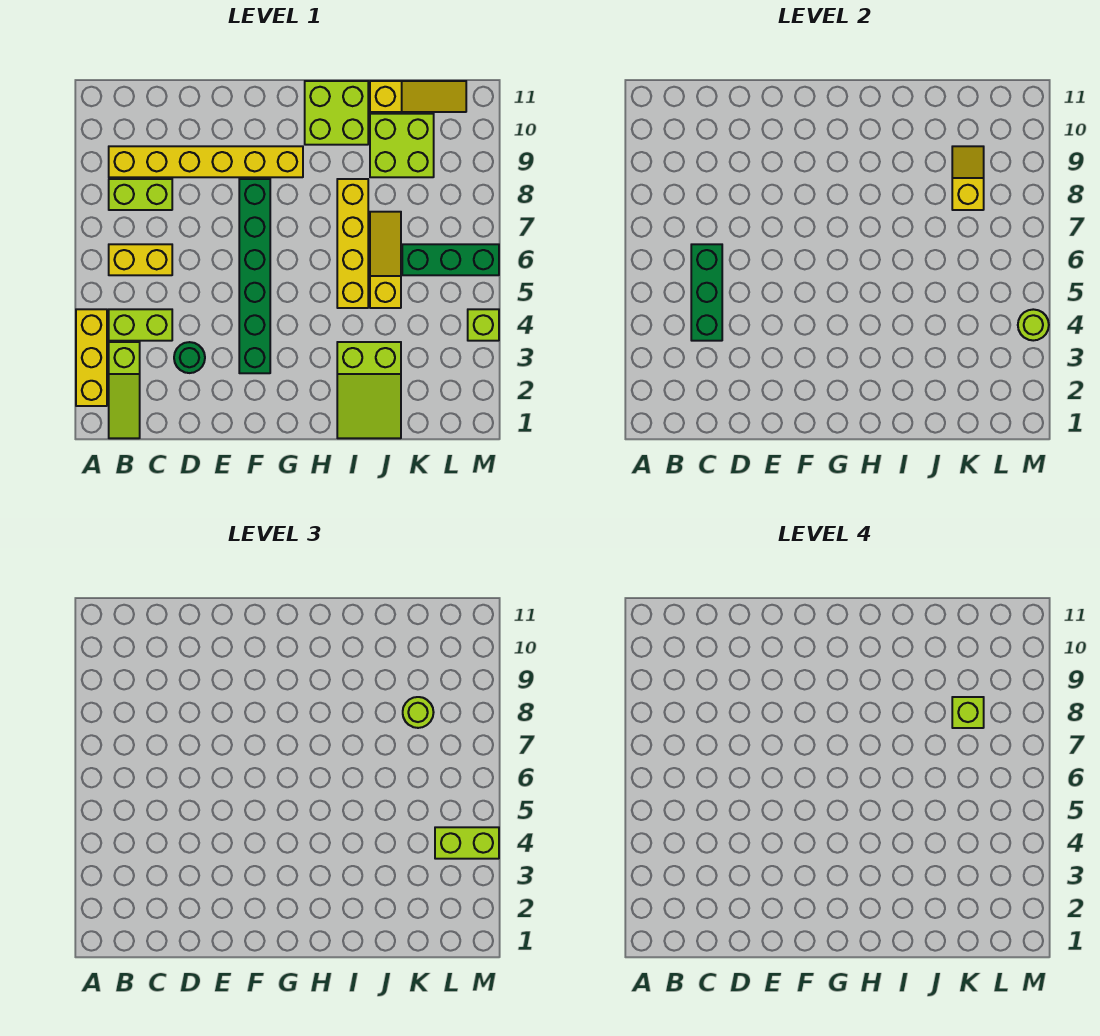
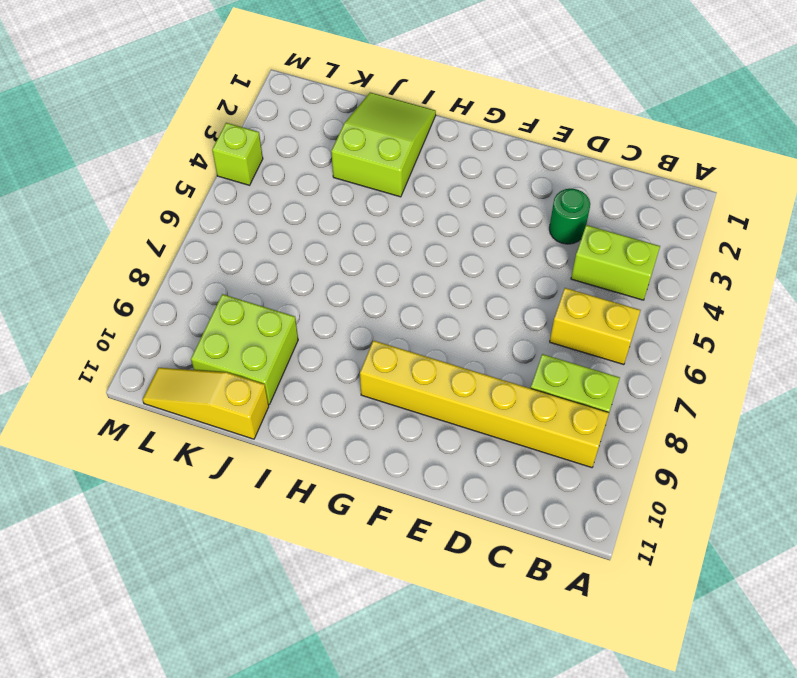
none -> yellow brick A2:A4 level 1
none -> lime slope B1:B3 level 1 top 3
none -> green brick F3:F8 level 1

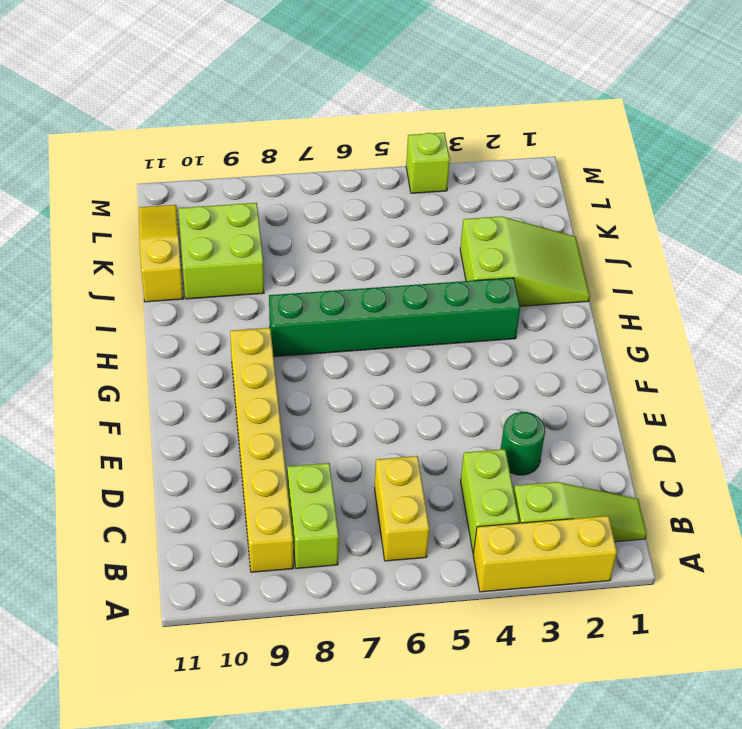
green brick H3:H8 level 1 -> green brick F3:F8 level 1
none -> lime brick H10:I11 level 1
none -> yellow brick I5:I8 level 1
none -> yellow slope J5:J7 level 1 top 5

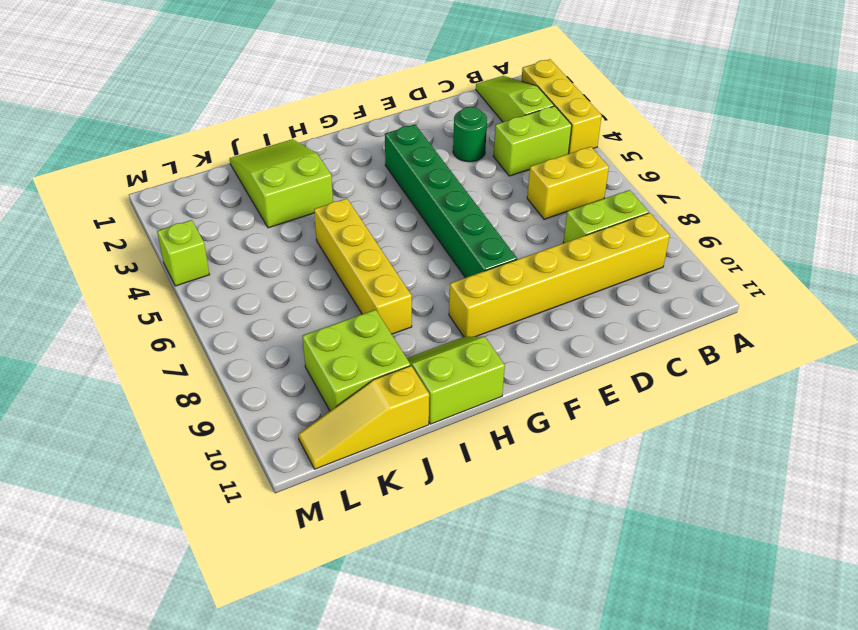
lime slope H10:I11 level 1 top 11 -> lime brick H10:I11 level 1
none -> yellow slope J5:J7 level 1 top 5
none -> green brick K6:M6 level 1
none -> green brick C4:C6 level 2

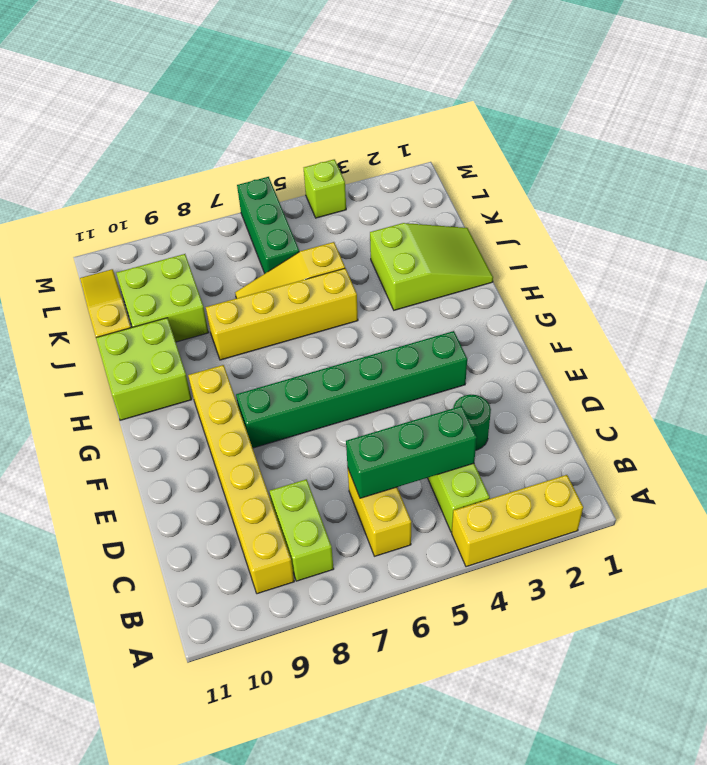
none -> lime slope B1:B3 level 1 top 3
none -> yellow slope K8:K9 level 2 top 8
none -> lime round brick M4 level 2

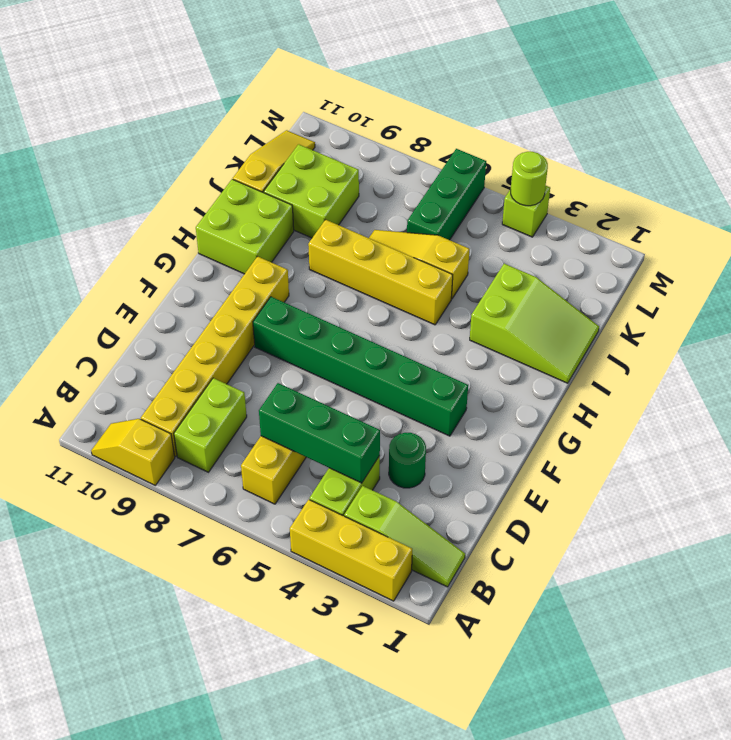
yellow slope A9:A10 level 1 top 9 -> yellow slope K8:K9 level 2 top 8
none -> lime round brick K8 level 3
none -> lime brick L4:M4 level 3
none -> lime brick K8 level 4

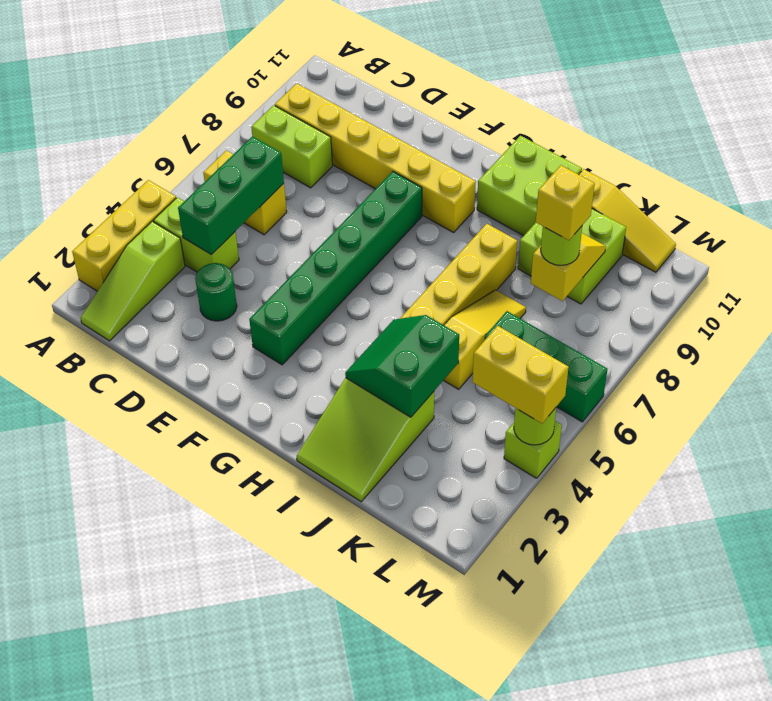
green slope I3:J4 level 2 top J -> none
yellow brick K8 level 4 -> lime brick K8 level 4
yellow brick L4:M4 level 3 -> lime brick L4:M4 level 3

